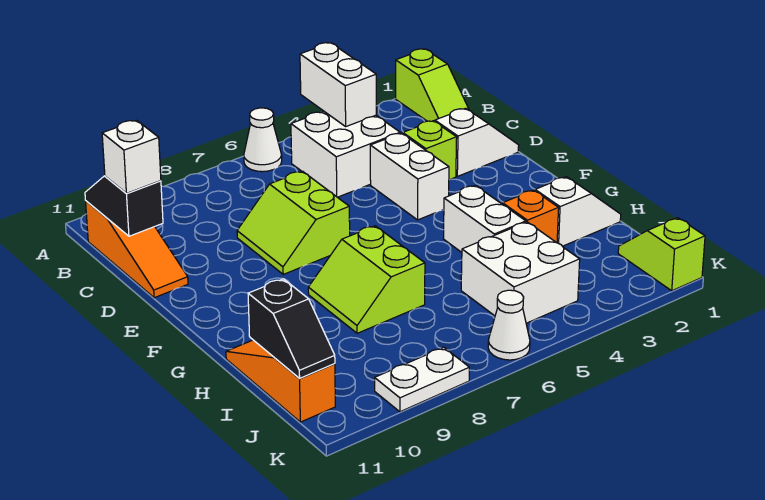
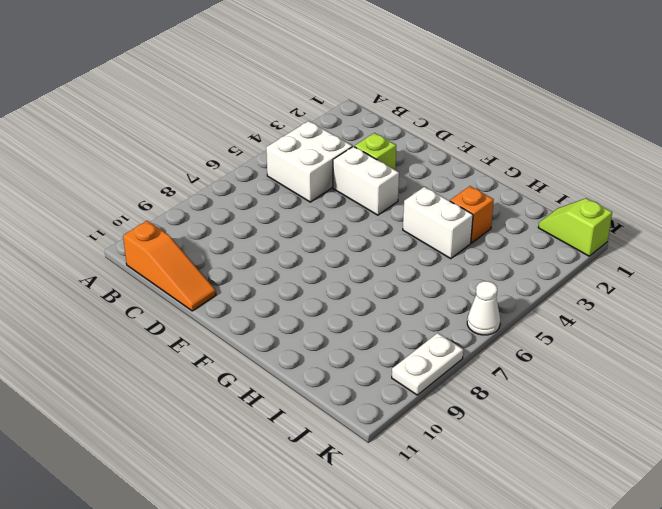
none -> lime slope A1:B1 level 1 top A
none -> white cone A6 level 1
none -> white slope D1:D2 level 1 top 2

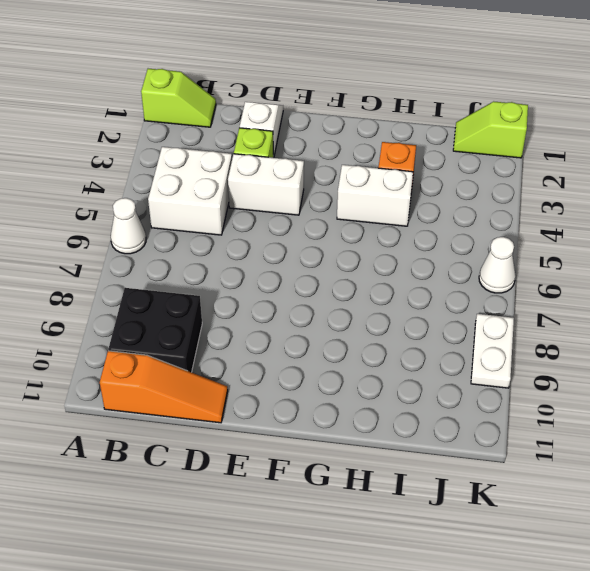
black brick B9:C10 level 1 -> none
none -> lime slope D7:E8 level 1 top 7
none -> lime slope G7:H8 level 1 top 7
none -> white slope H1:H2 level 1 top 2

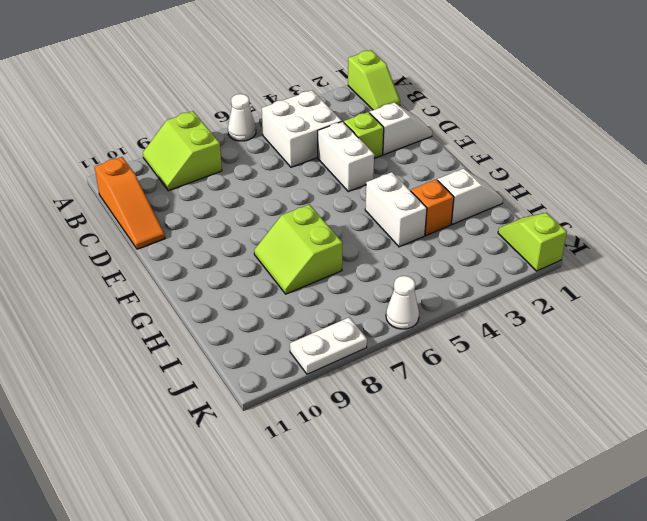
lime slope A8:B9 level 1 top 8 -> lime slope D7:E8 level 1 top 7
none -> orange slope H11:J11 level 1 top J
none -> white brick I4:J5 level 1
none -> white brick A4:B4 level 2

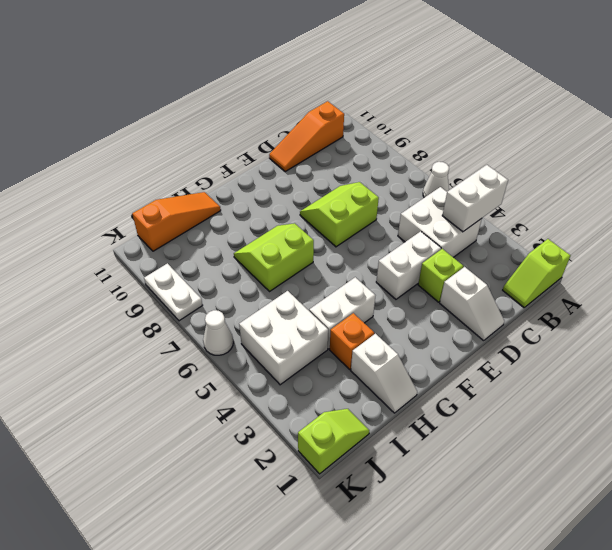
none -> black slope B11:C11 level 2 top C
none -> black slope I11:J11 level 2 top I
none -> white brick C11 level 3

